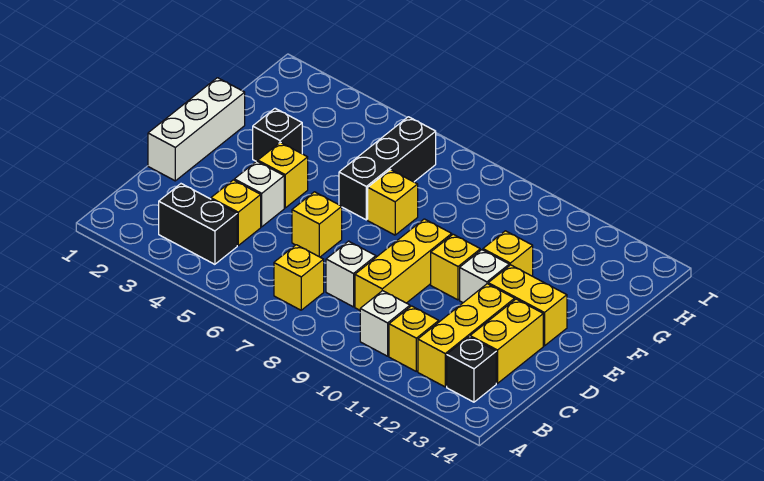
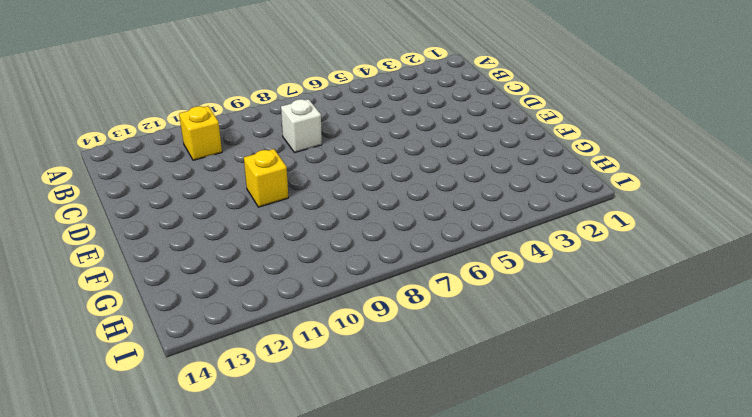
none -> black brick B3:B4 level 1
none -> yellow brick B7 level 1
none -> white brick B10 level 1

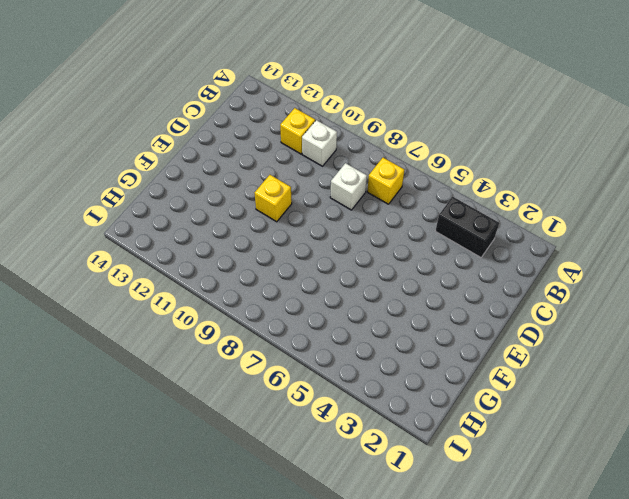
none -> yellow brick B12:D12 level 1
none -> black brick B13 level 1
none -> yellow brick C4 level 1

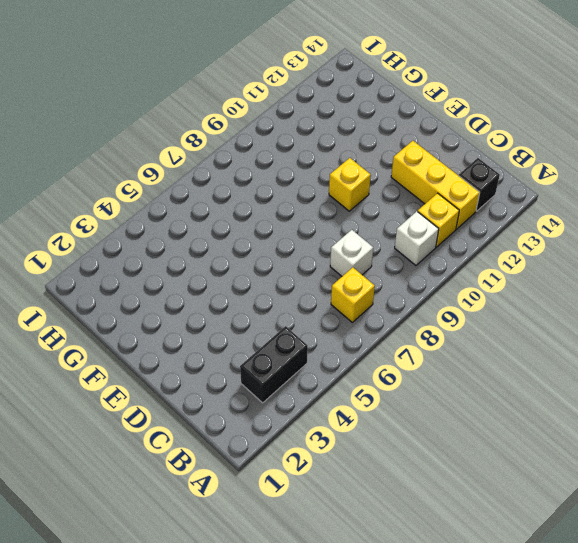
none -> yellow brick C4 level 1
none -> yellow brick C9:E9 level 1
none -> yellow brick C13:D13 level 1

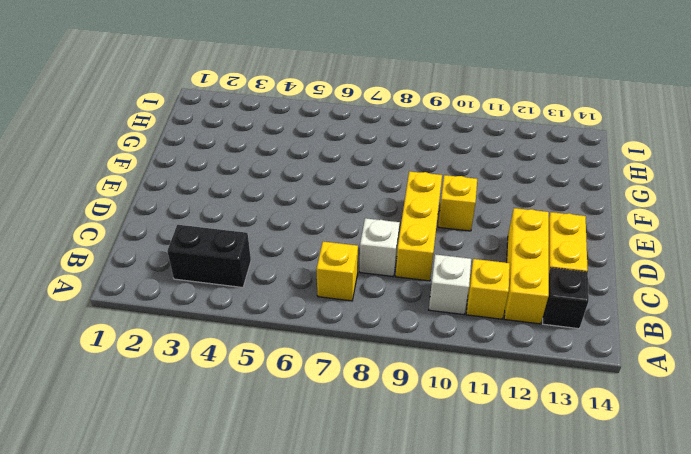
none -> yellow brick C4 level 1
none -> white brick D1:F1 level 1
none -> white brick D4 level 1

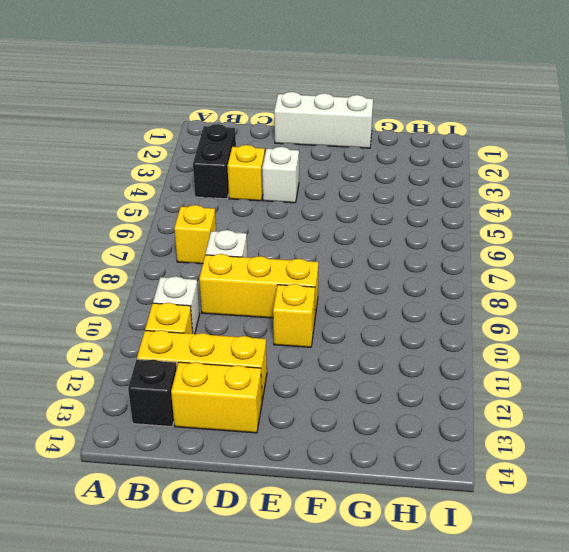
none -> yellow brick D6 level 1
none -> yellow brick E4 level 1
none -> white brick E11 level 1

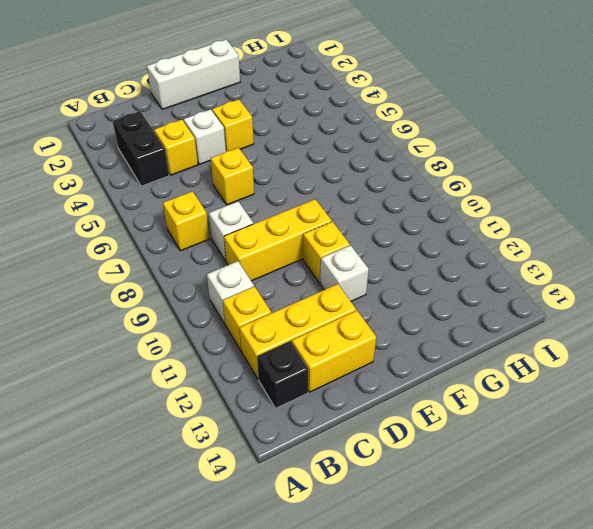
none -> yellow brick E12:E13 level 1
none -> black brick F3 level 1
none -> black brick F6:H6 level 1

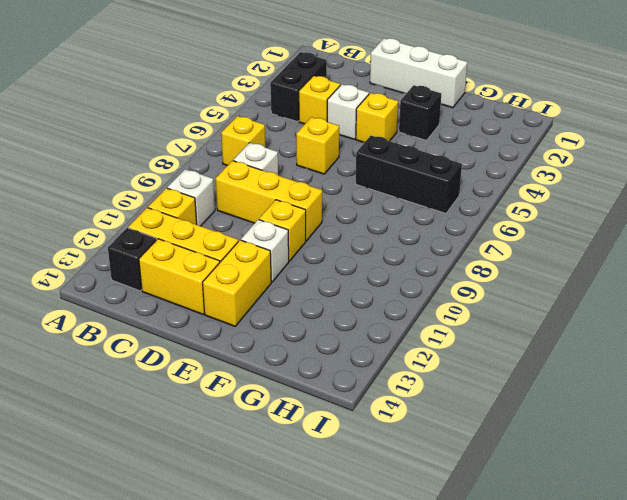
none -> yellow brick F7 level 1
none -> yellow brick F11 level 1

